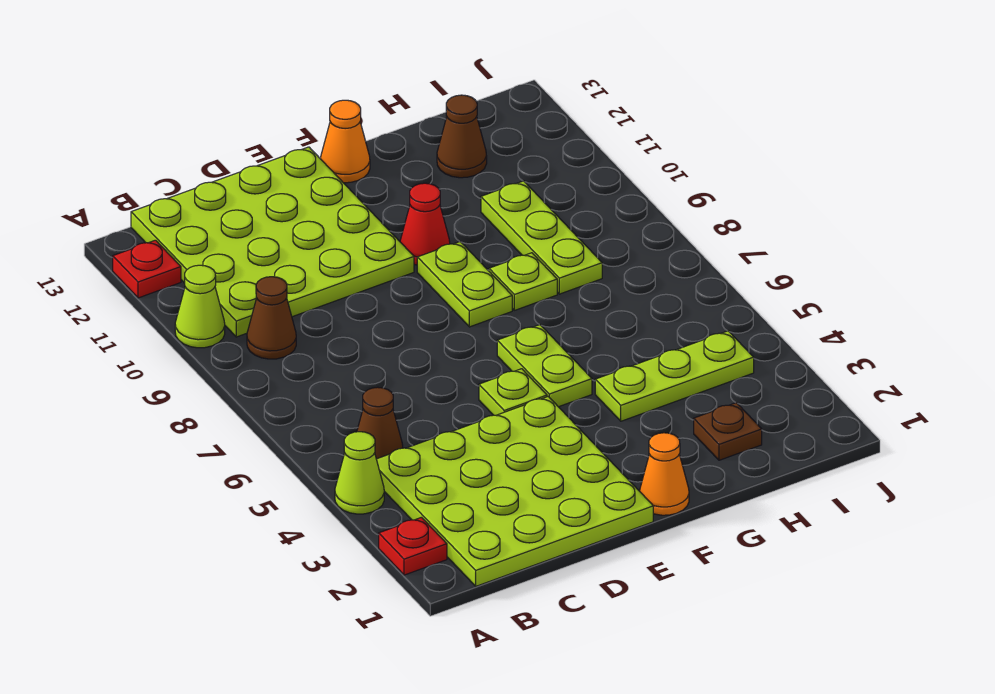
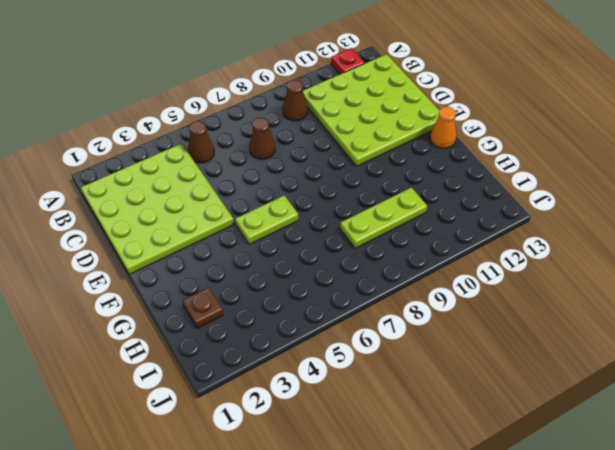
brown cone C7 level 1 -> brown cone H12 level 1
none -> red plate A2 level 1
none -> lime cone A4 level 1
none -> lime cone A10 level 1

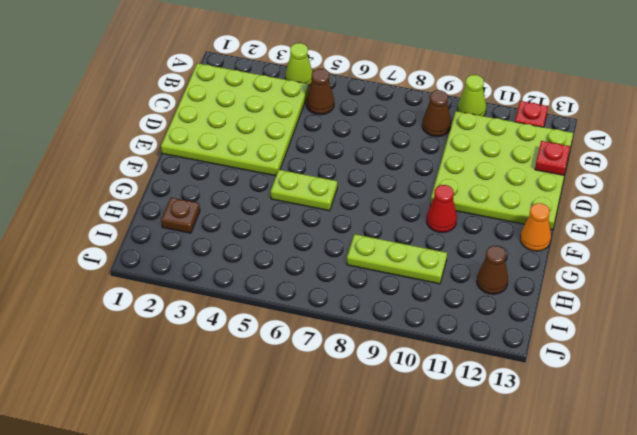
red plate C13 level 2 -> red plate A2 level 1
none -> lime plate E5 level 1
none -> orange cone F1 level 1
none -> lime plate F8:F9 level 1

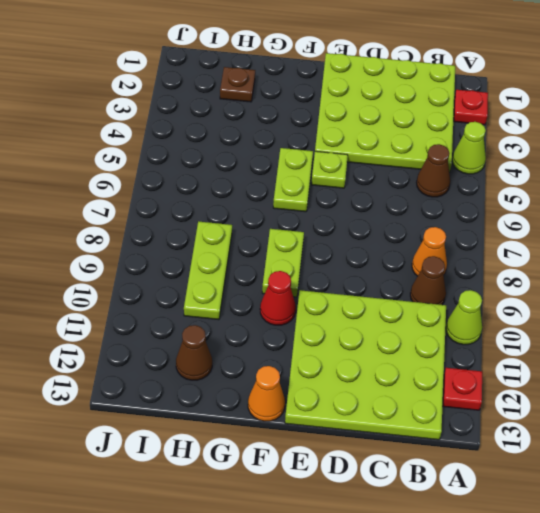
orange cone B8 level 1 -> orange cone F1 level 1
none -> lime plate G4:I4 level 1
none -> lime plate G8 level 1

